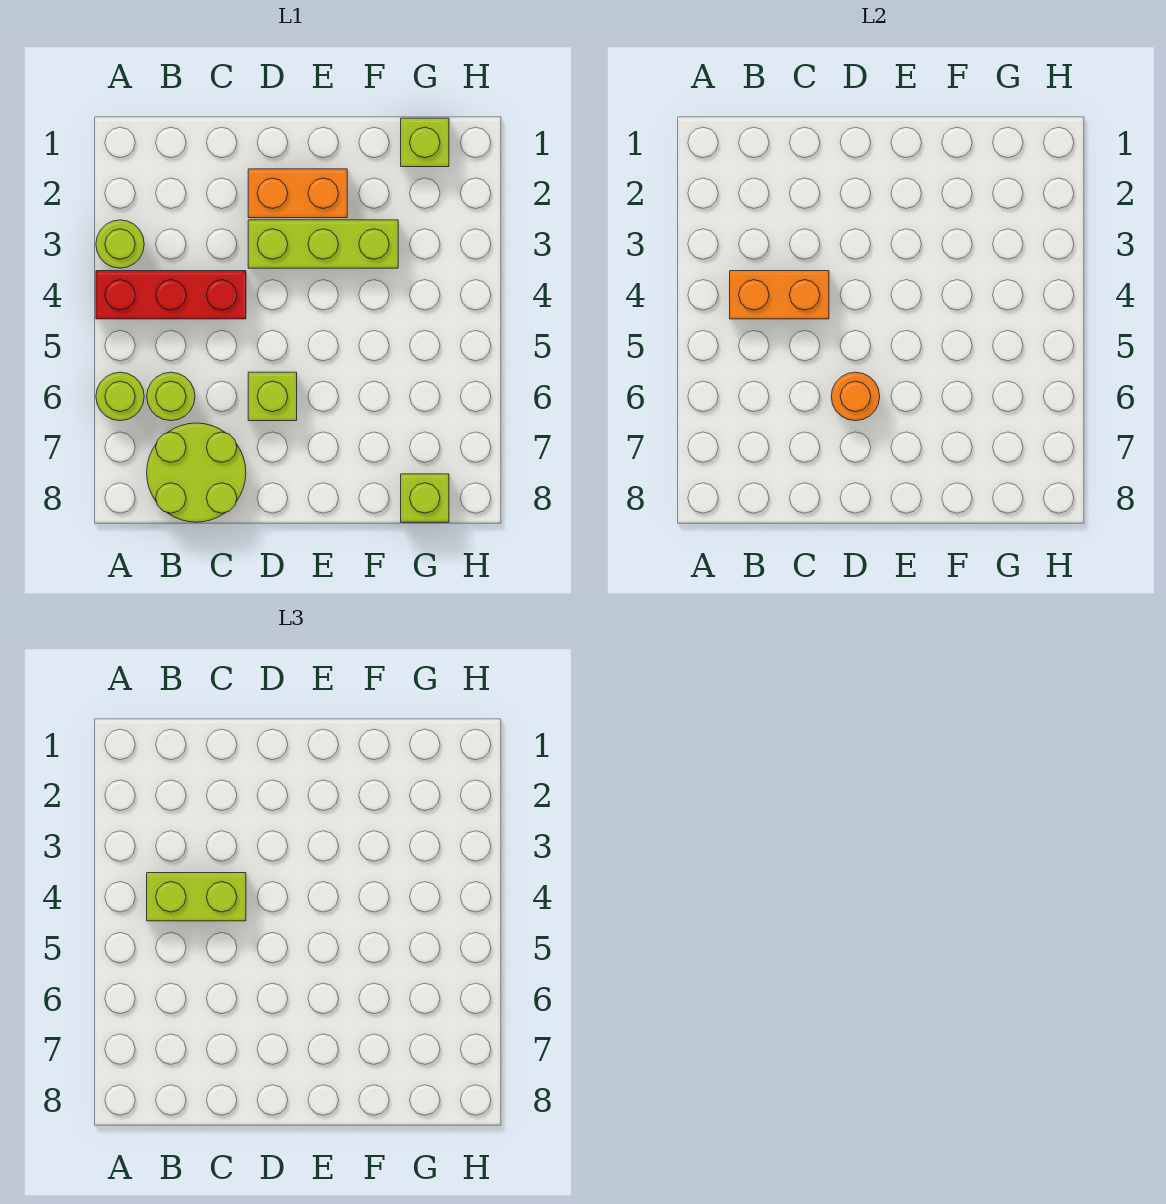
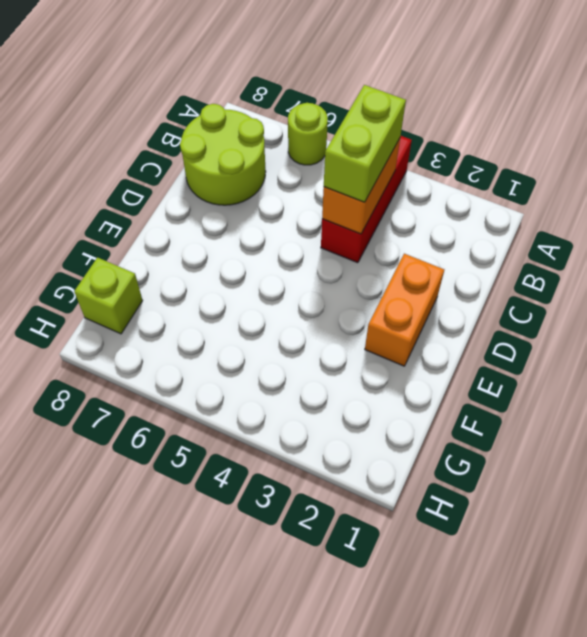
none -> lime round brick A3 level 1
none -> lime round brick B6 level 1
none -> lime brick D3:F3 level 1

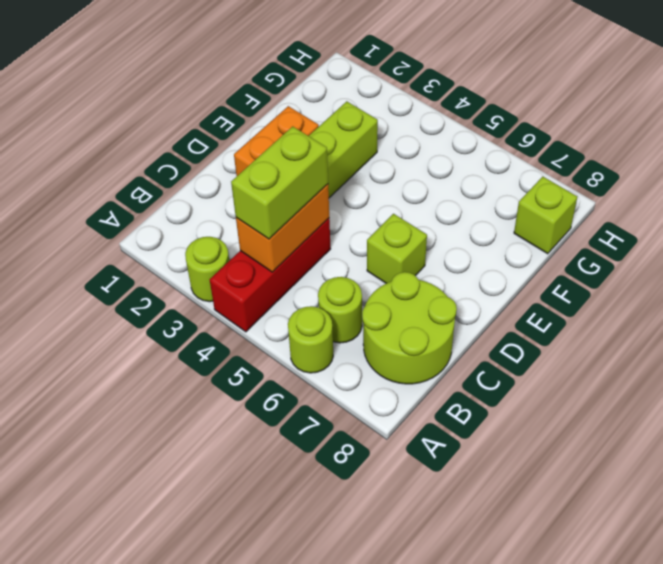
none -> lime brick G1 level 1
none -> orange round brick D6 level 2

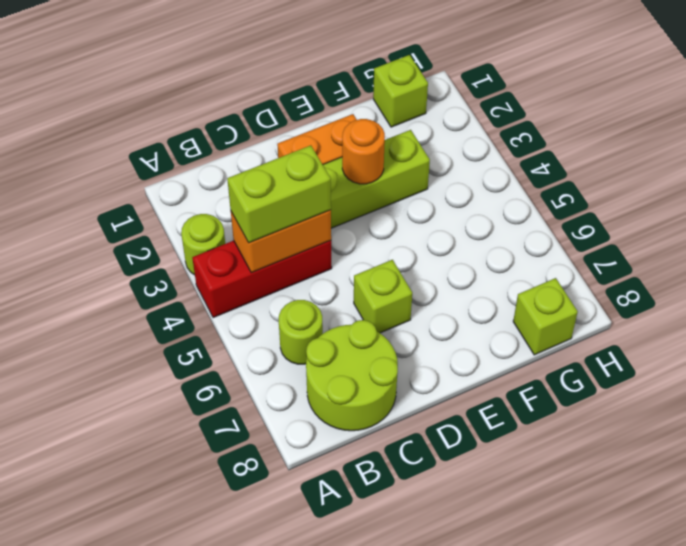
orange round brick E3 level 2 -> orange round brick D6 level 2
none -> lime round brick A6 level 1

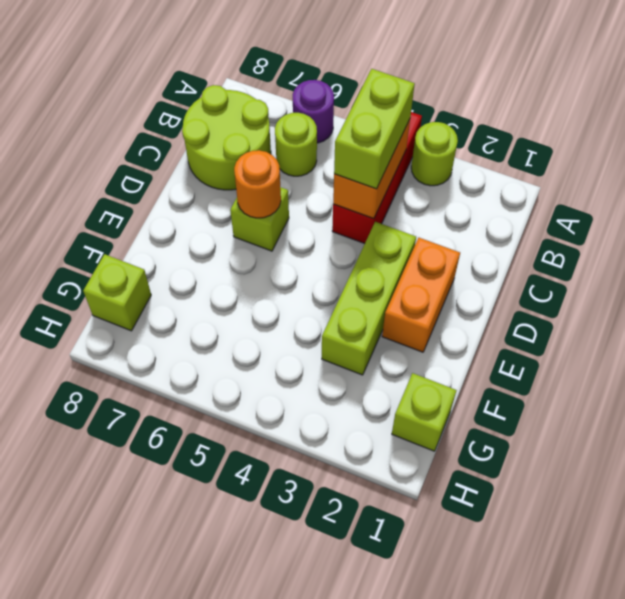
purple round brick A6 level 1 -> lime round brick A6 level 1

